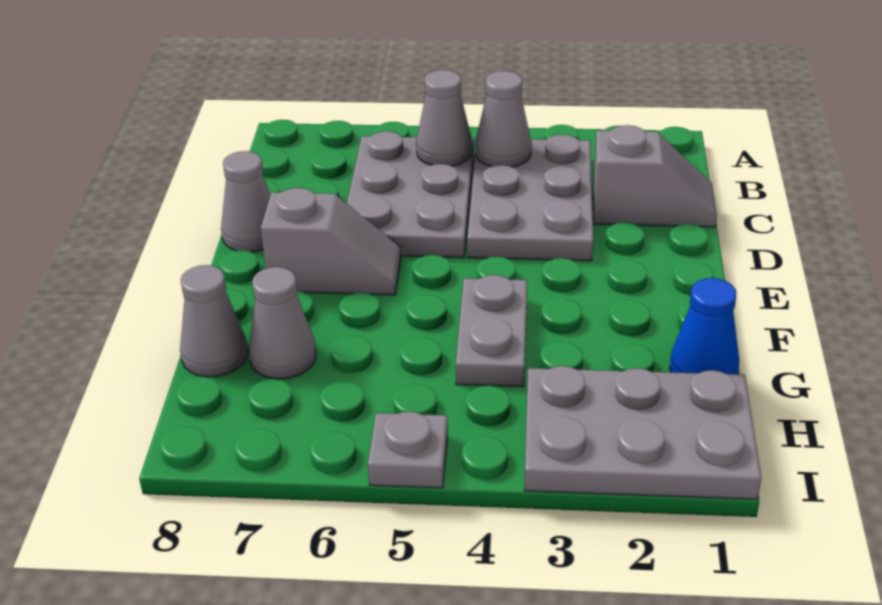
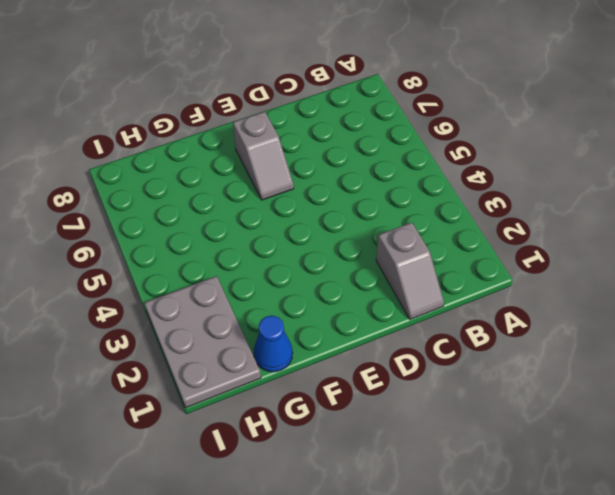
none -> grey plate B3:D4 level 1
none -> grey plate B5:D6 level 1
none -> grey cone D8 level 1

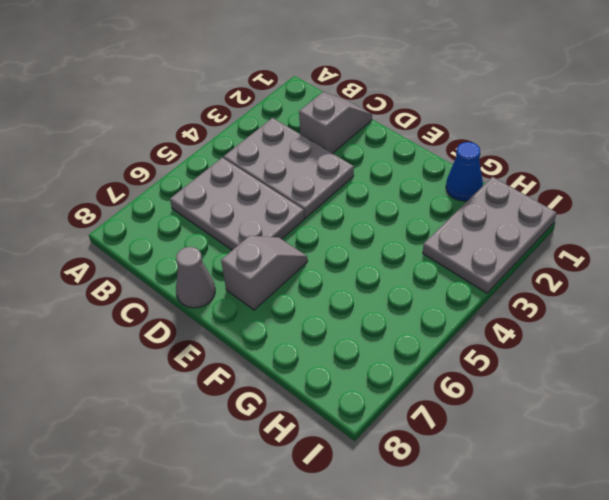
none -> grey plate F4:G4 level 1
none -> grey cone G7 level 1
none -> grey cone G8 level 1

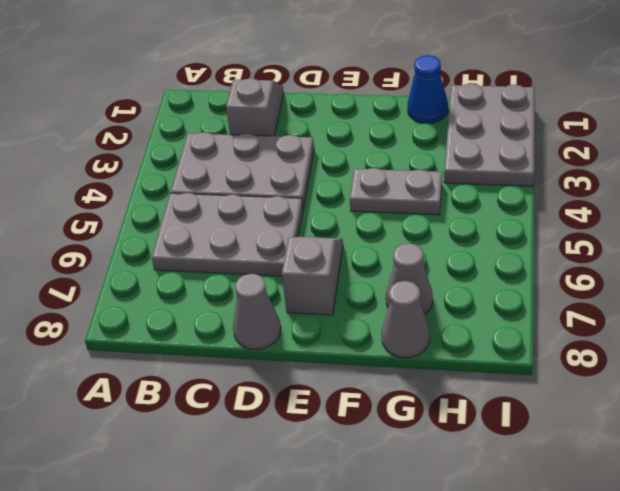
none -> grey plate I5 level 1
none -> grey cone B4 level 2
none -> grey cone B5 level 2

